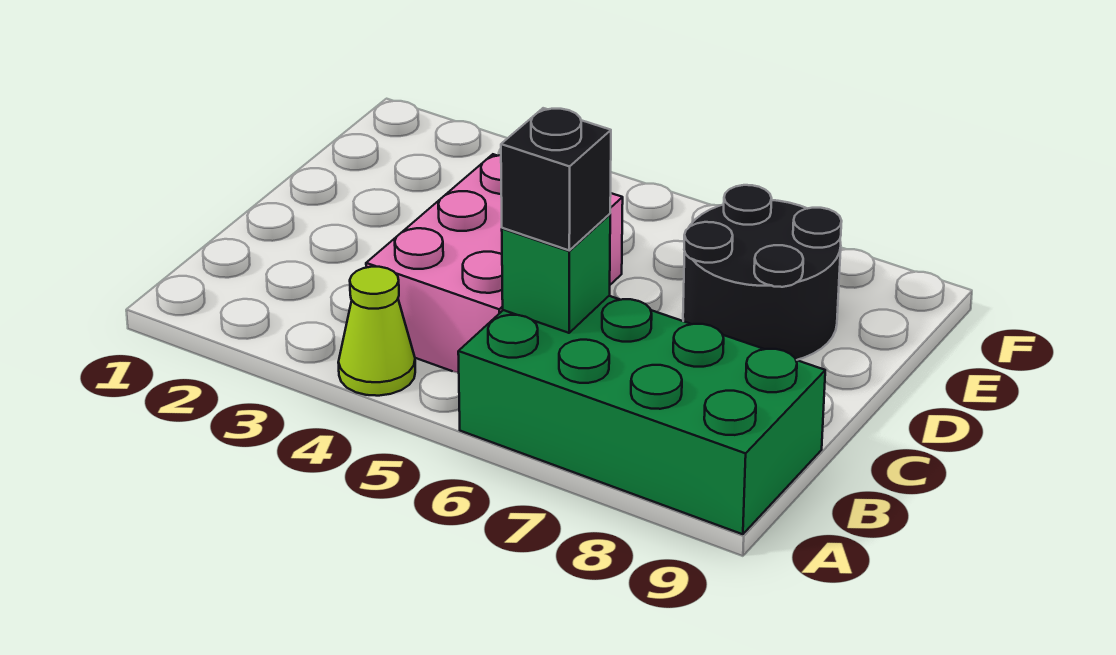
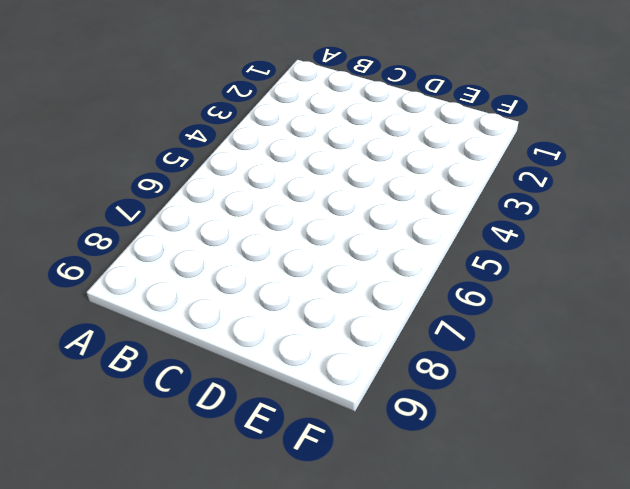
none -> lime cone A4 level 1
none -> green brick A6:B9 level 1

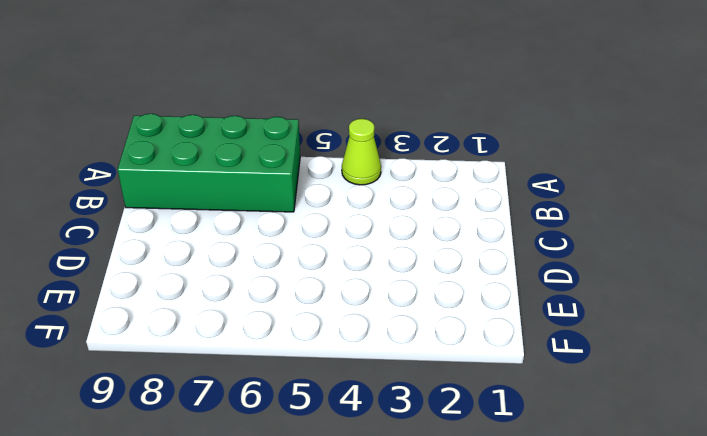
none -> pink brick B4:D5 level 1
none -> black round brick D7:E8 level 1

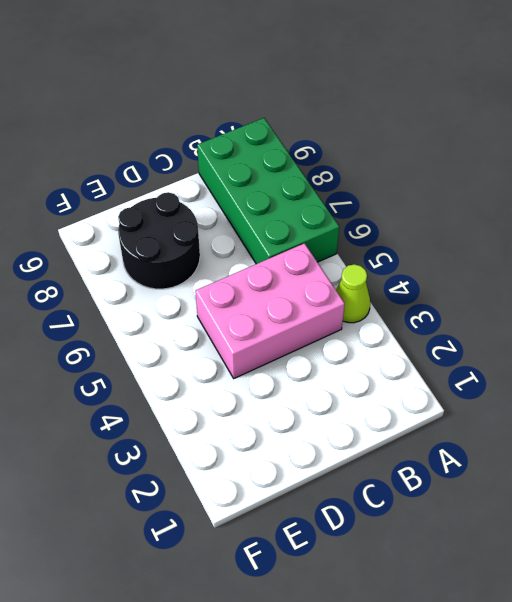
none -> green brick B6 level 2
none -> black brick B6 level 3

